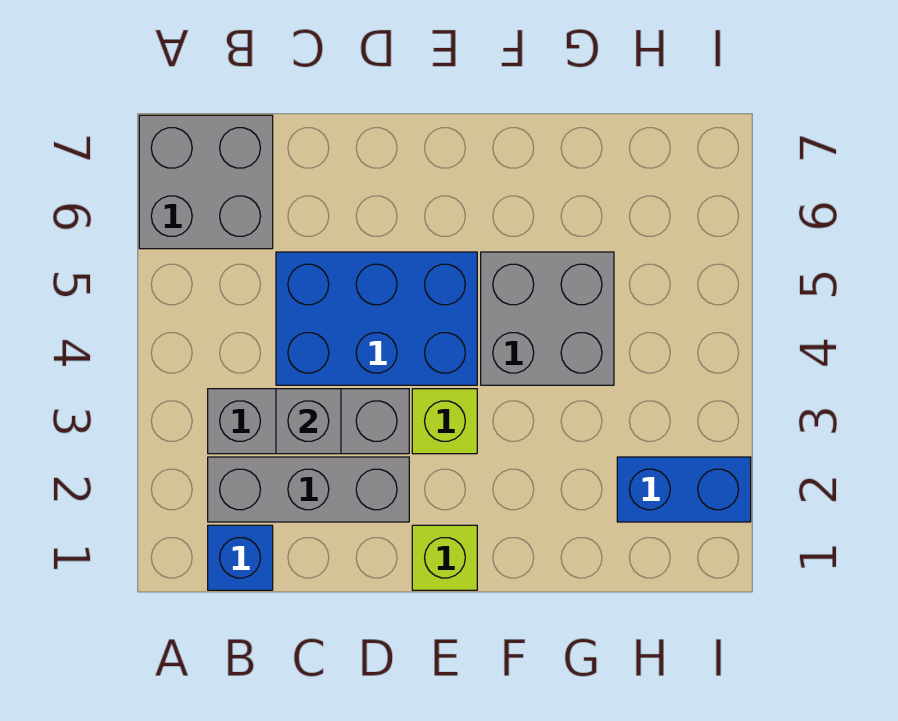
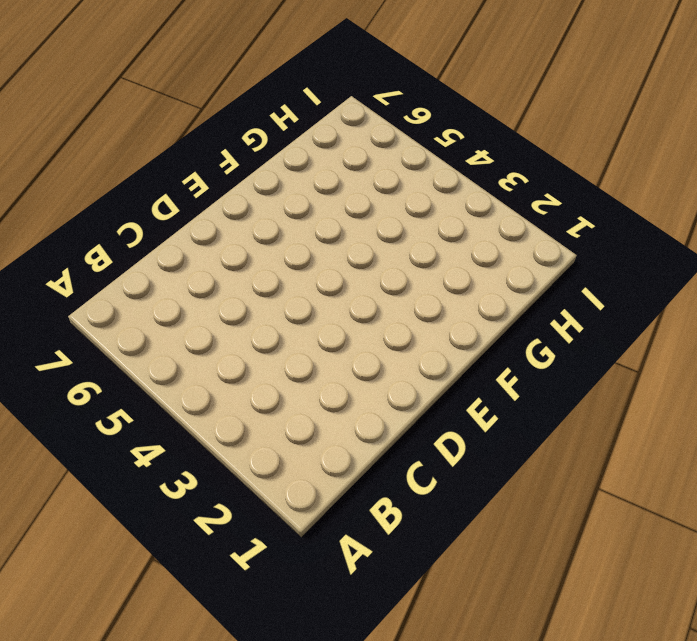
none -> grey brick A6:B7 level 1
none -> blue brick B1 level 1

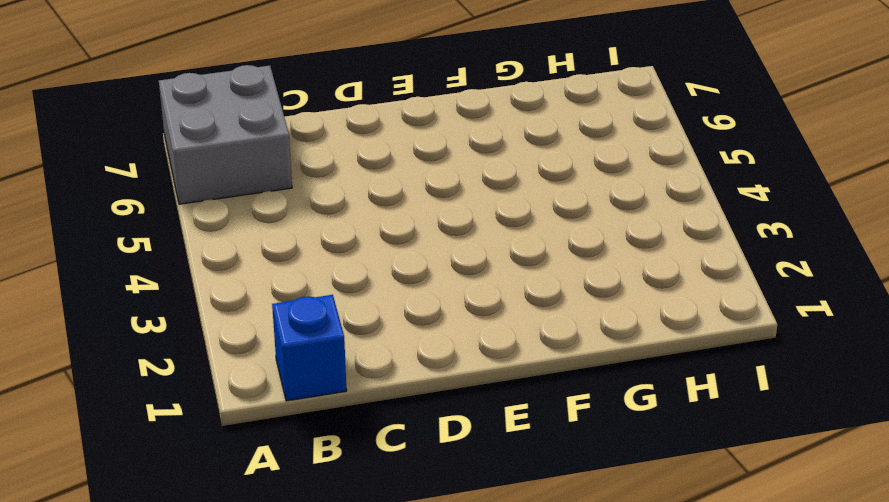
none -> grey brick B2:D2 level 1
none -> grey brick B3:D3 level 1

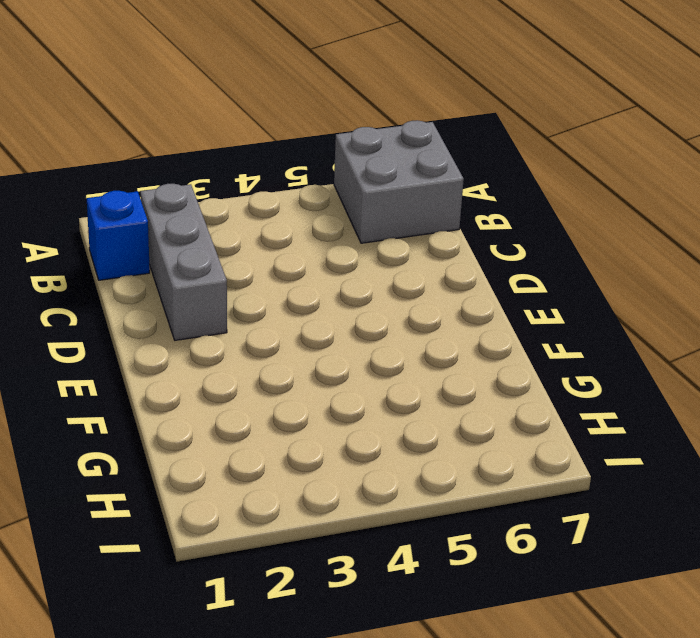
none -> grey brick B3:D3 level 1
none -> blue brick C4:E5 level 1

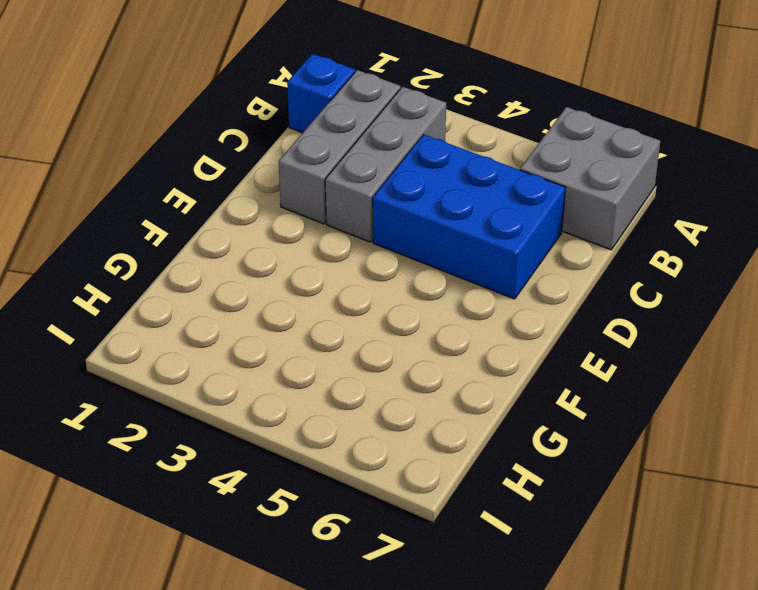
blue brick C4:D6 level 1 -> blue brick C4:E5 level 1
none -> lime brick E1 level 1
none -> lime brick E3 level 1

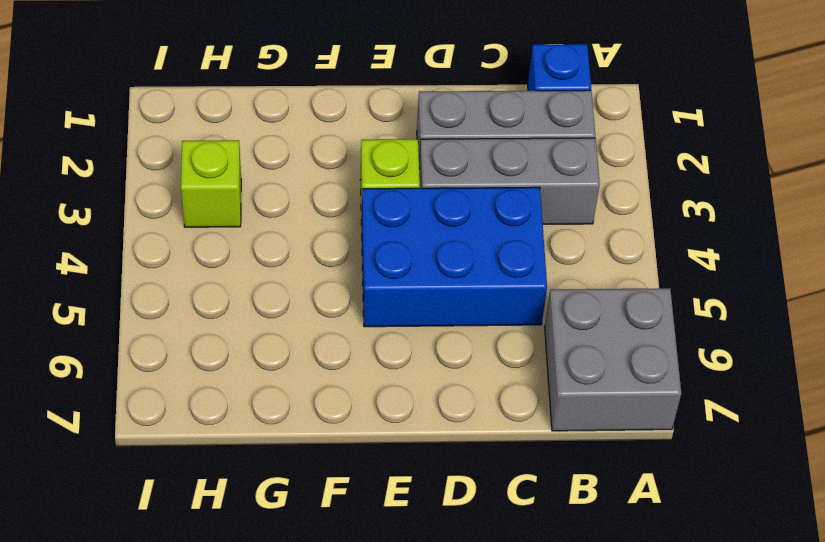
lime brick H3 level 1 -> lime brick E1 level 1
none -> grey brick F4:G5 level 1
none -> blue brick H2:I2 level 1

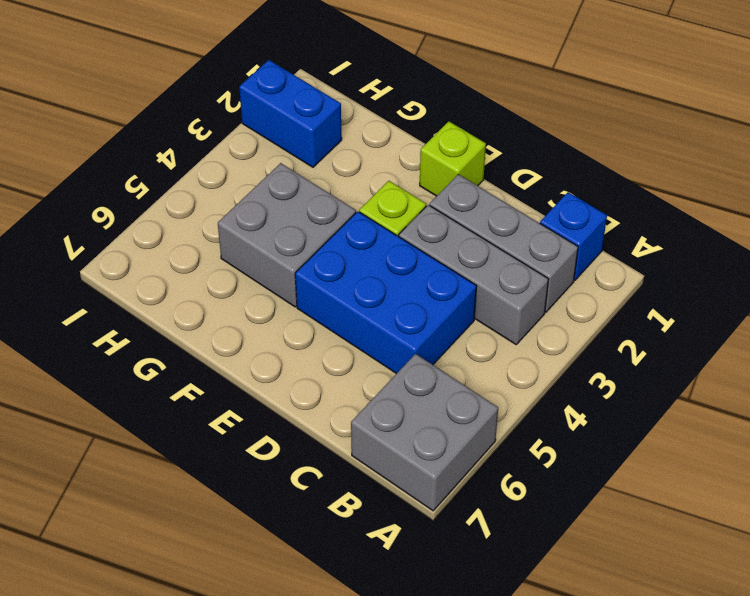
none -> grey brick C3 level 2

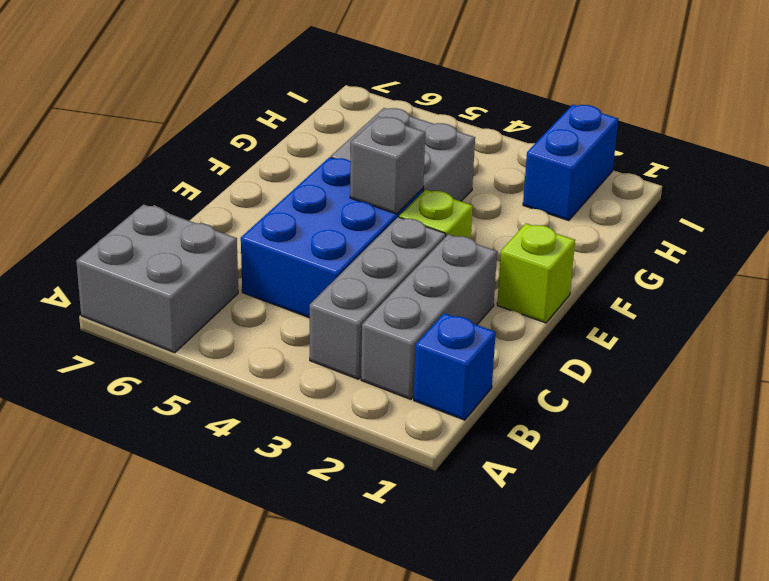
grey brick E4 level 2 -> grey brick C3 level 2

